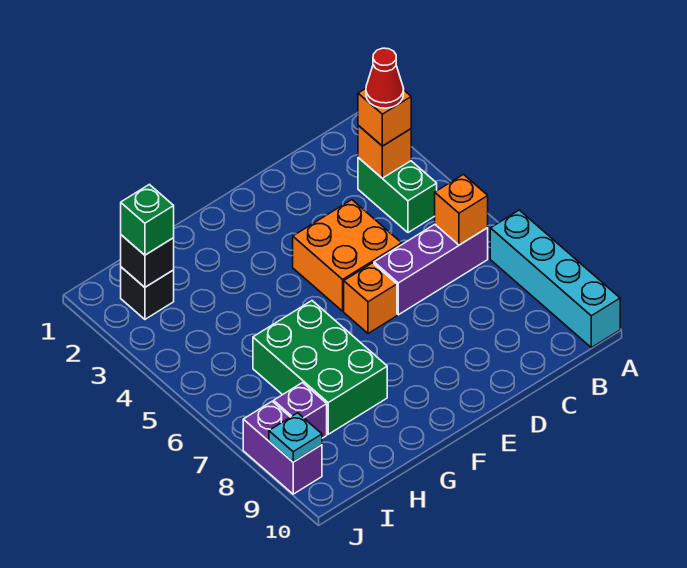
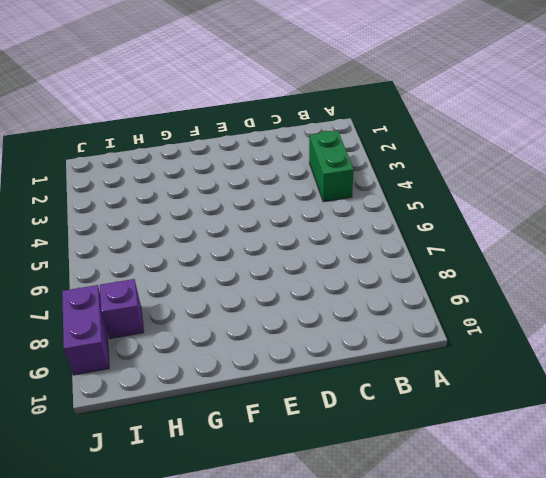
none -> cyan brick A7:A10 level 1
none -> purple brick B6:D6 level 1
none -> orange brick D4:E5 level 1

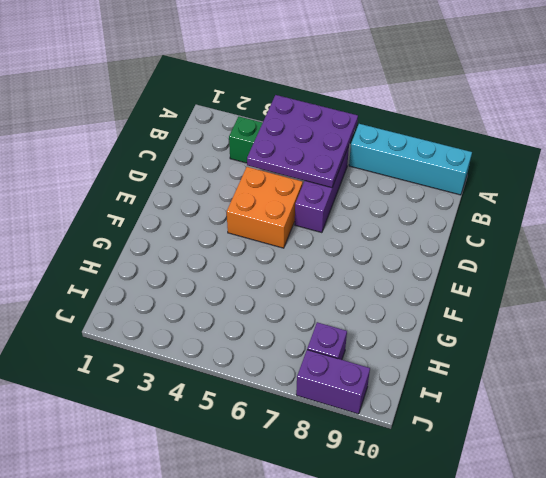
purple plate A4:C6 level 2 -> orange brick B6 level 2
none -> orange brick E6 level 1
none -> green brick G6:H8 level 1
none -> black brick I2 level 1

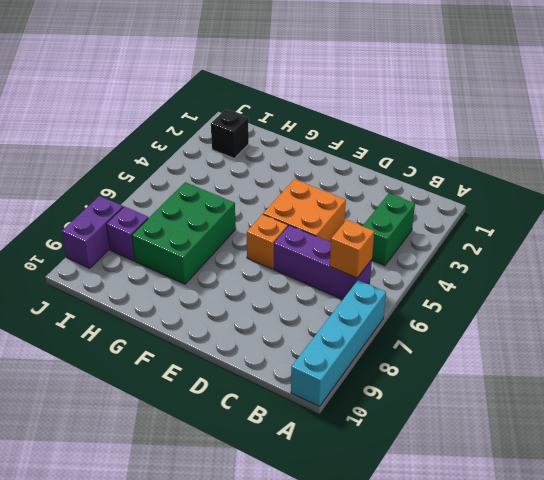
none -> orange brick B3 level 2
none -> black brick I2 level 2
none -> cyan plate J9 level 2

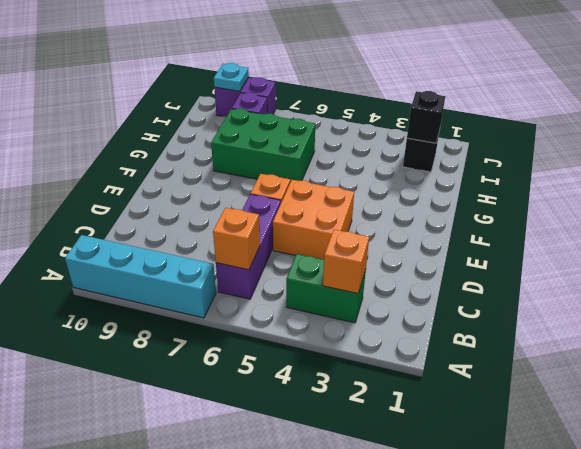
none -> orange brick B3 level 3
none -> green brick I2 level 3
none -> red cone B3 level 4

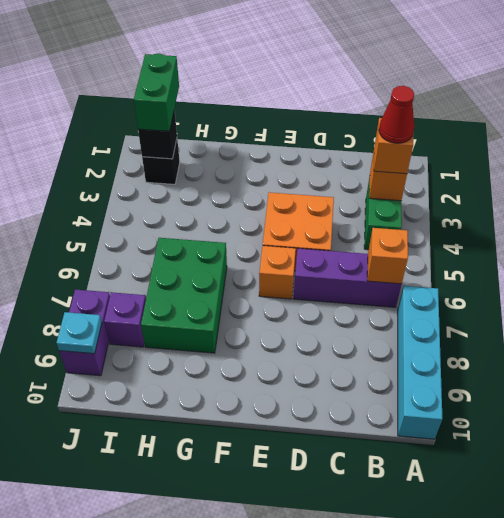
green brick I1:I2 level 3 -> green brick I2 level 3

